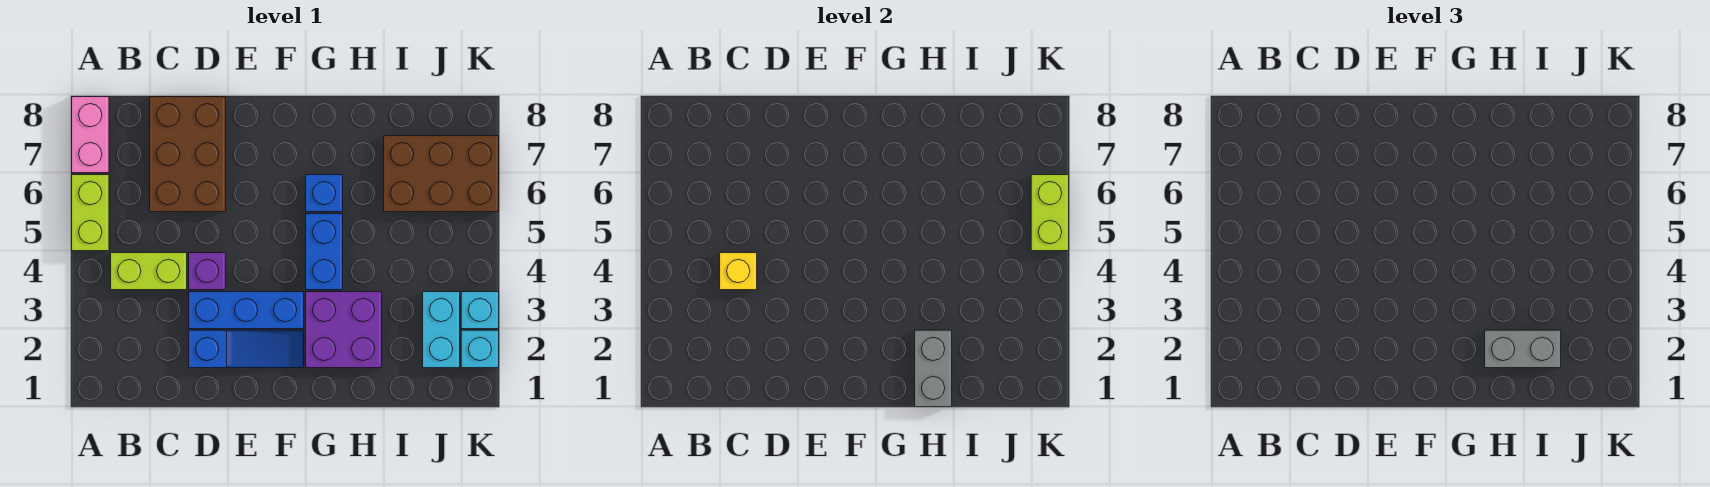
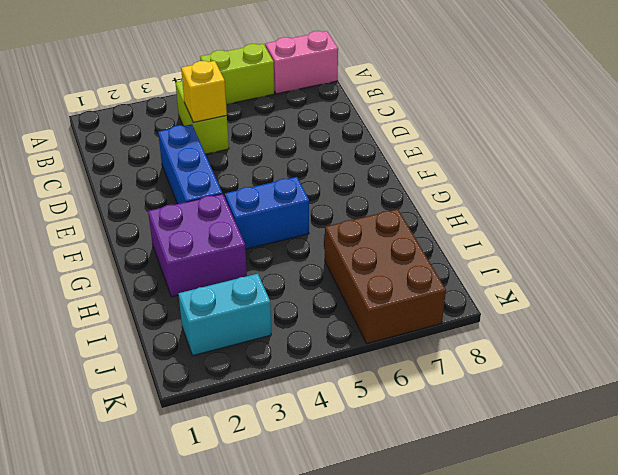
none -> brown brick C6:D8 level 1
none -> blue slope D2:F2 level 1 top D
none -> purple brick D4 level 1

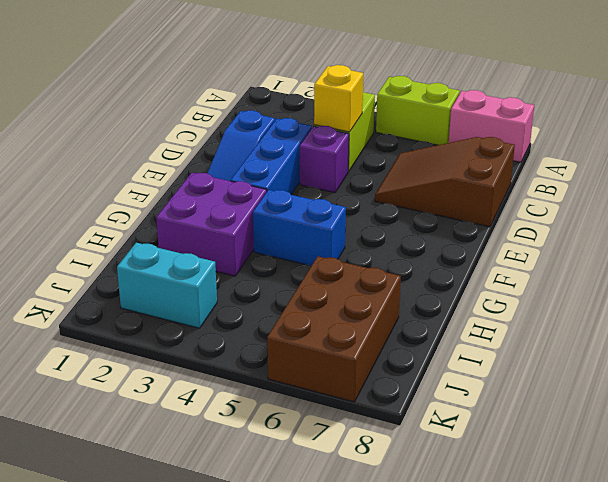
brown slope C6:D8 level 1 top 8 -> brown brick C6:D8 level 1
none -> blue brick G6 level 1
none -> cyan brick K2 level 1
none -> cyan brick K3 level 1

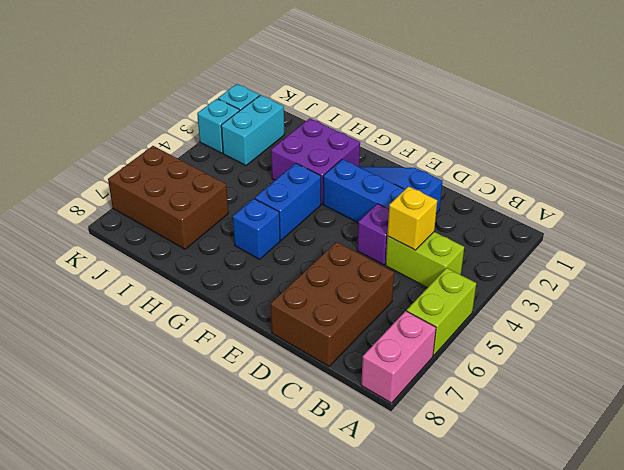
none -> grey brick H1:H2 level 2
none -> lime brick K5:K6 level 2
none -> grey brick H2:I2 level 3

